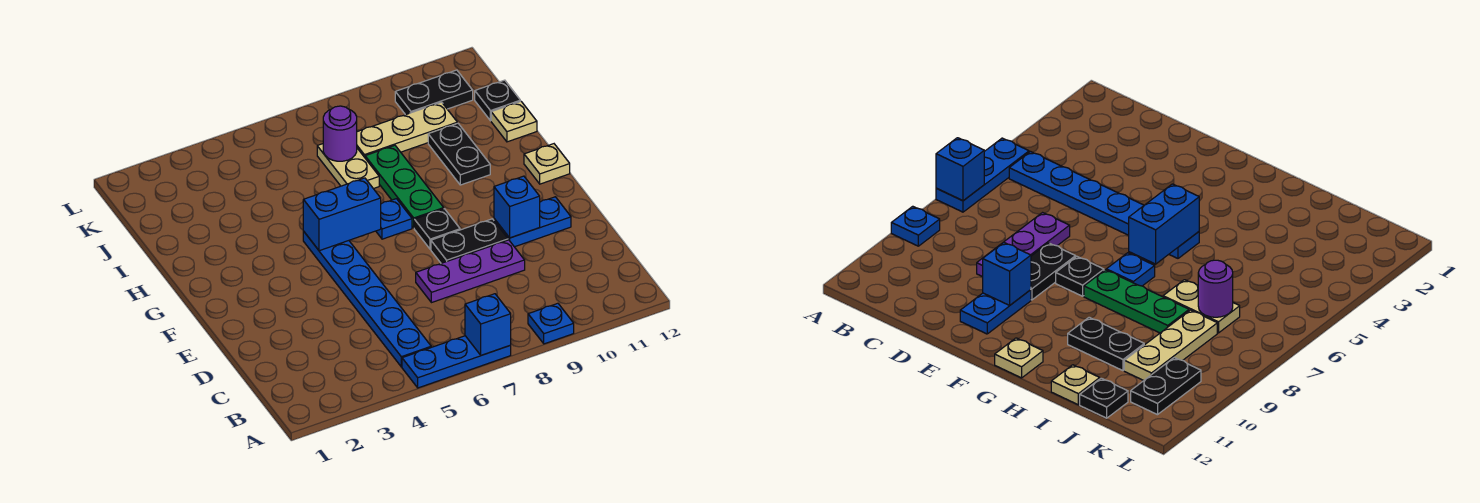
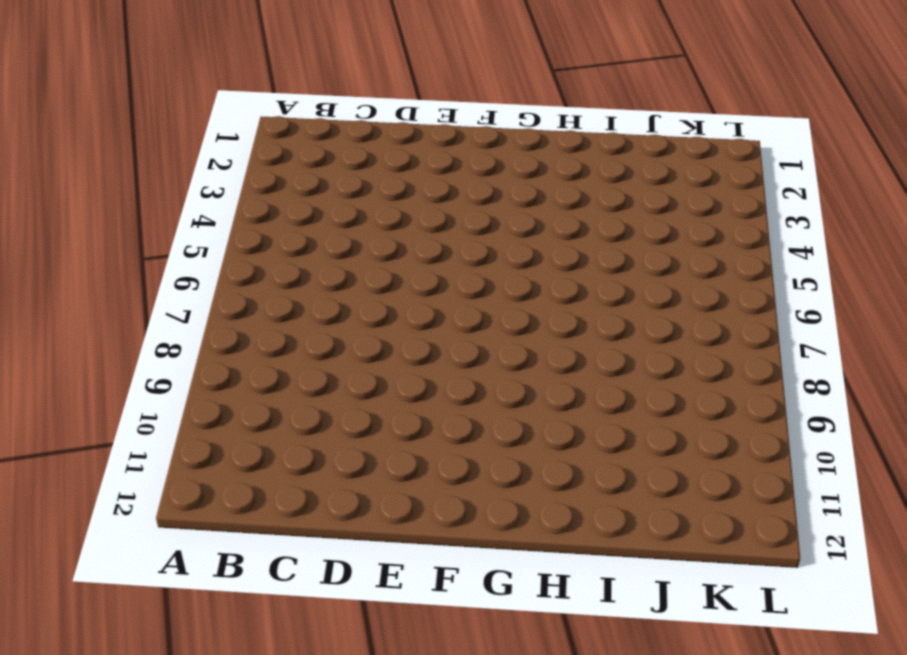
none -> blue plate A5:A7 level 1
none -> blue plate A9 level 1
none -> blue plate B5:G5 level 1

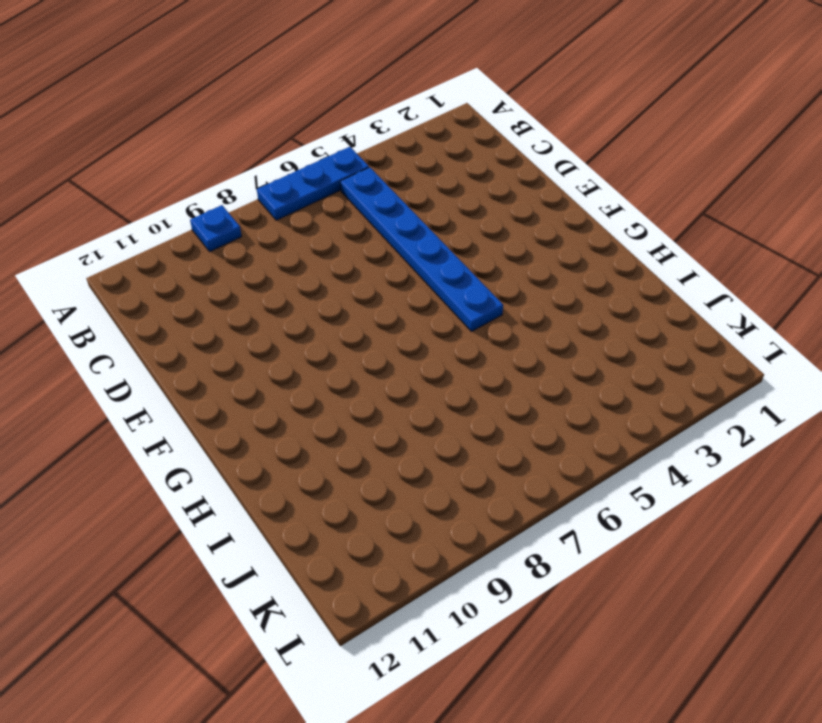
none -> purple plate D7:D9 level 1
none -> black plate E8:E9 level 1
none -> blue plate E10:E11 level 1

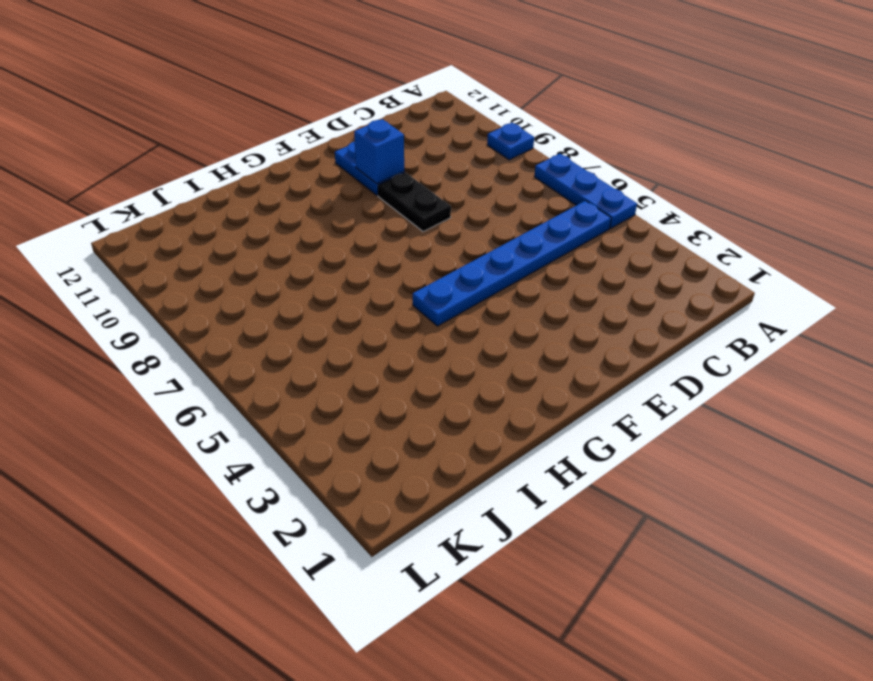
none -> purple plate D7:D9 level 1
none -> black plate F8 level 1
none -> blue plate G7 level 1

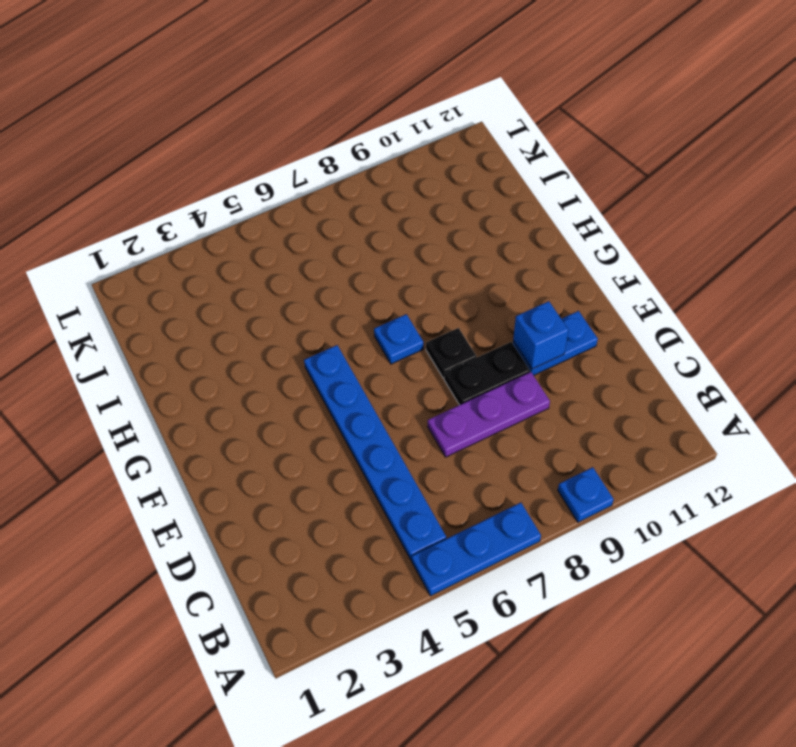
none -> green plate G8:I8 level 1
none -> tan plate G12 level 1
none -> black plate H10:I10 level 1

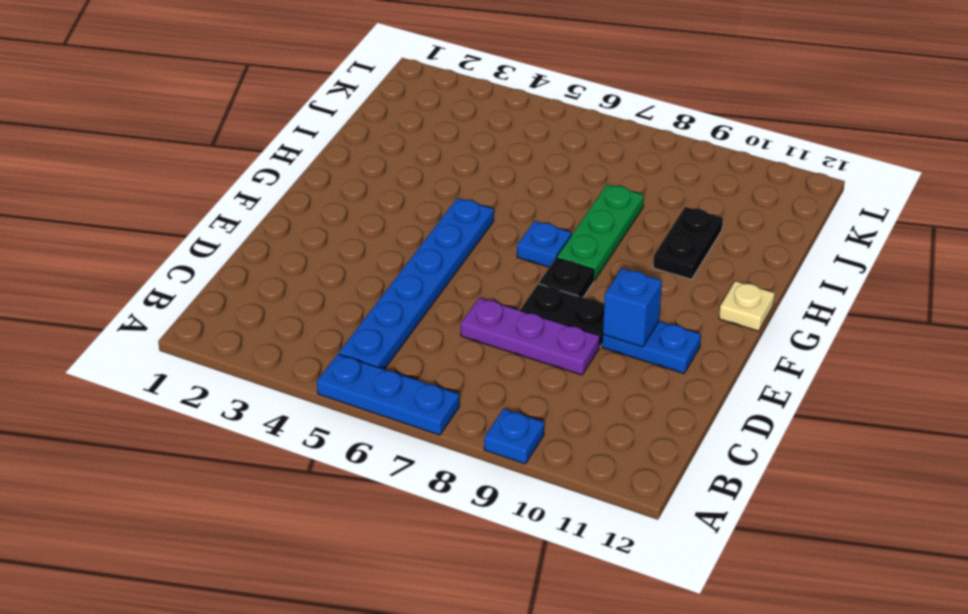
none -> tan plate I7:J7 level 1
none -> tan plate I12 level 1
none -> tan plate J8:J10 level 1

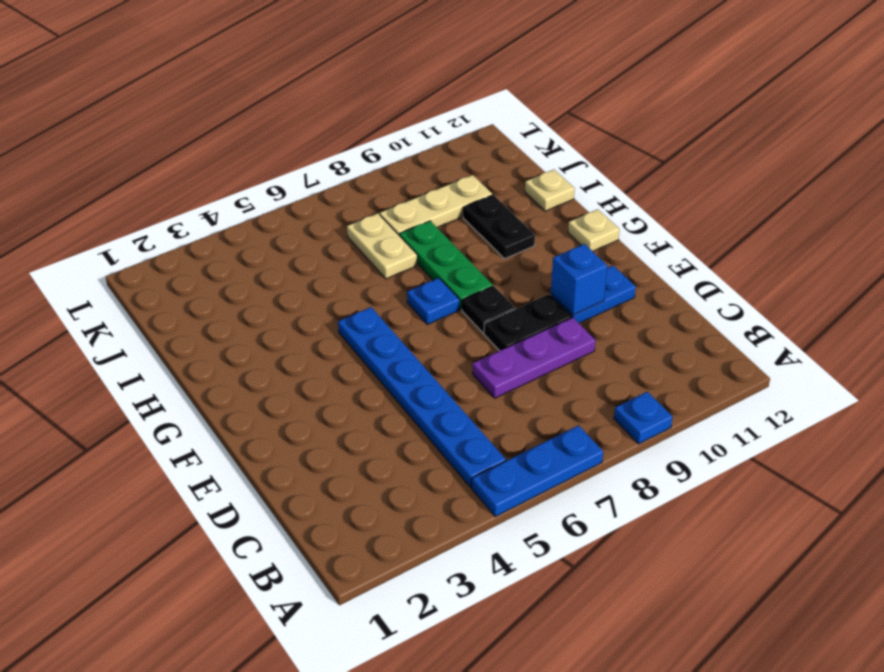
none -> black plate J12 level 1
none -> black plate K10:K11 level 1
none -> blue brick A7 level 2

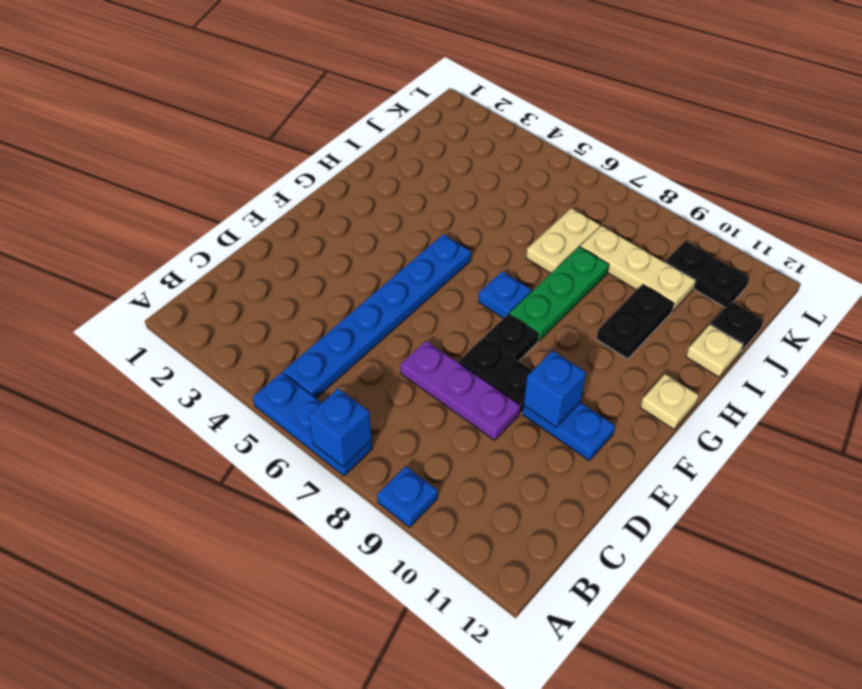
none -> blue brick G5:G6 level 2
none -> purple round brick J7 level 2

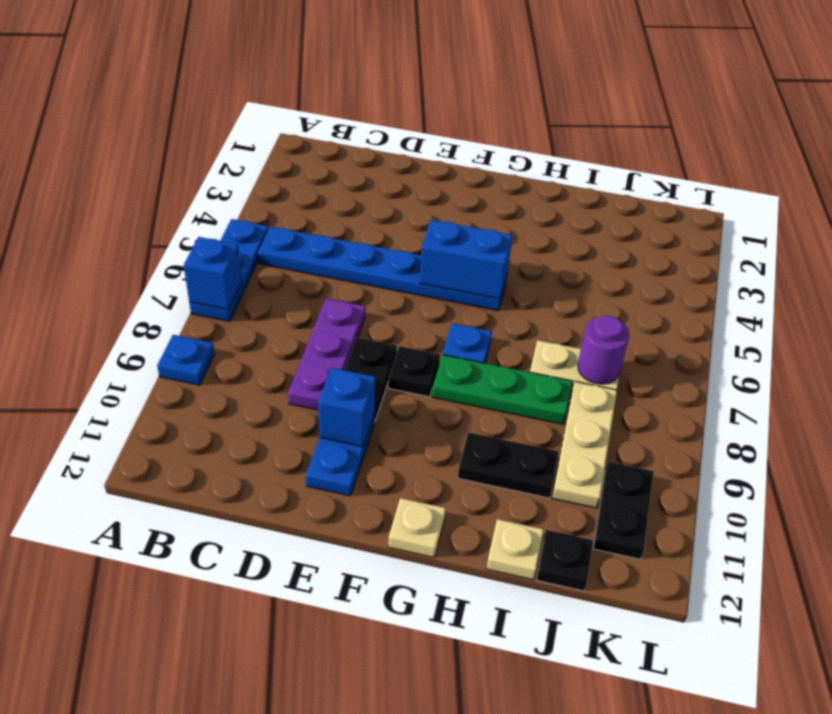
blue brick F5:G5 level 2 -> blue brick G5:G6 level 2

